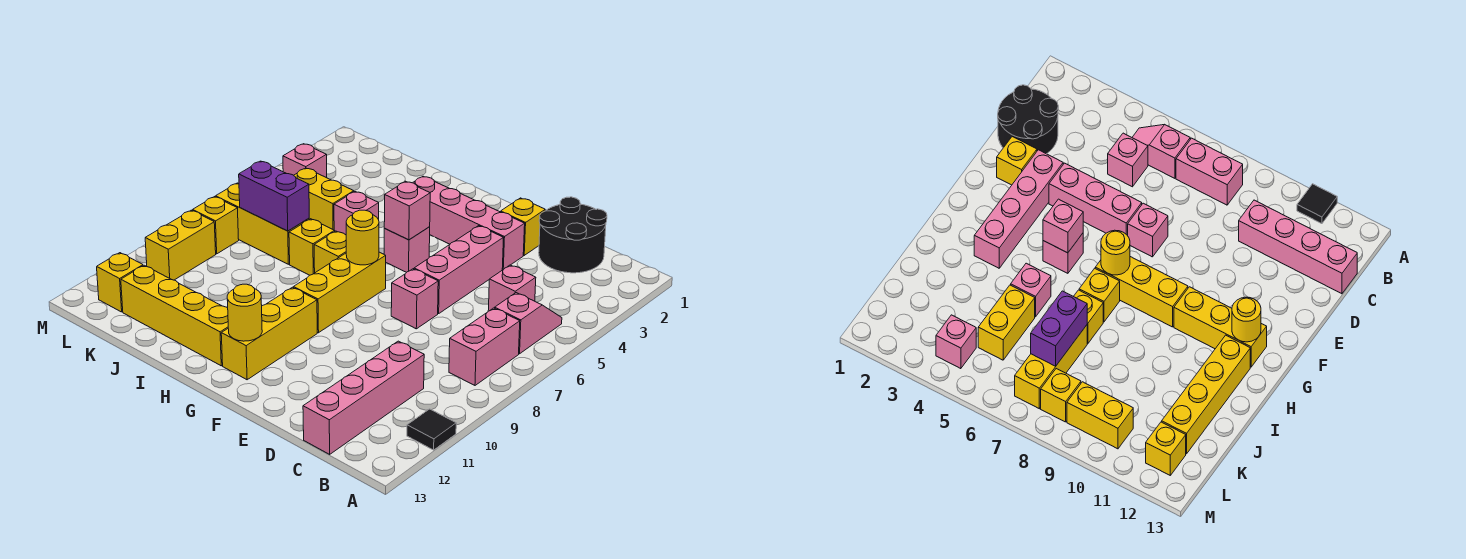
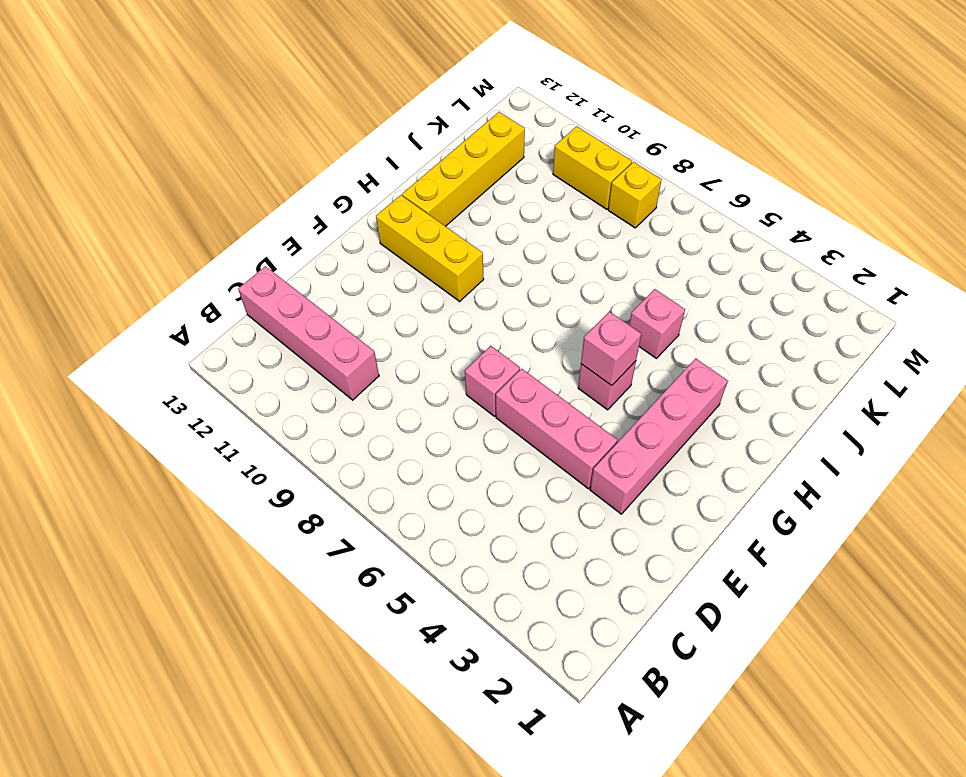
none -> black tile A11 level 1
none -> pink slope B5:B6 level 1 top 6
none -> pink brick B7:B8 level 1

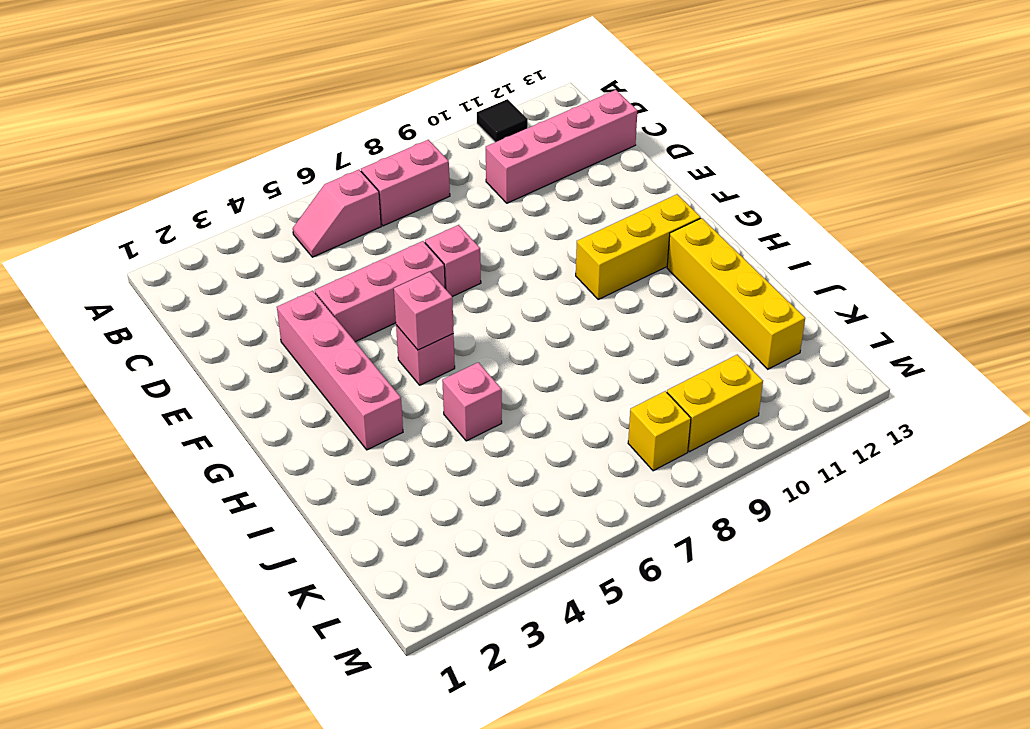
none -> black round brick C1:D2 level 1
none -> pink brick C5 level 1
none -> yellow brick E2 level 1

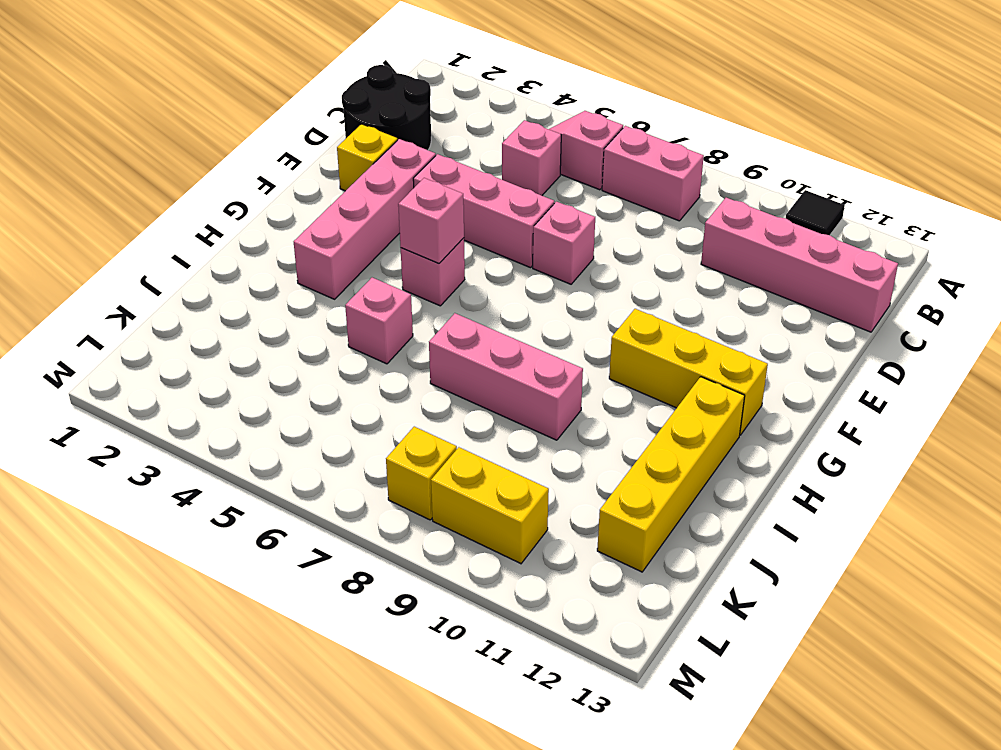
pink brick I7:I9 level 1 -> yellow brick I7 level 1
none -> yellow brick G7:G9 level 1
none -> yellow brick H7 level 1
none -> yellow brick J5:K5 level 1

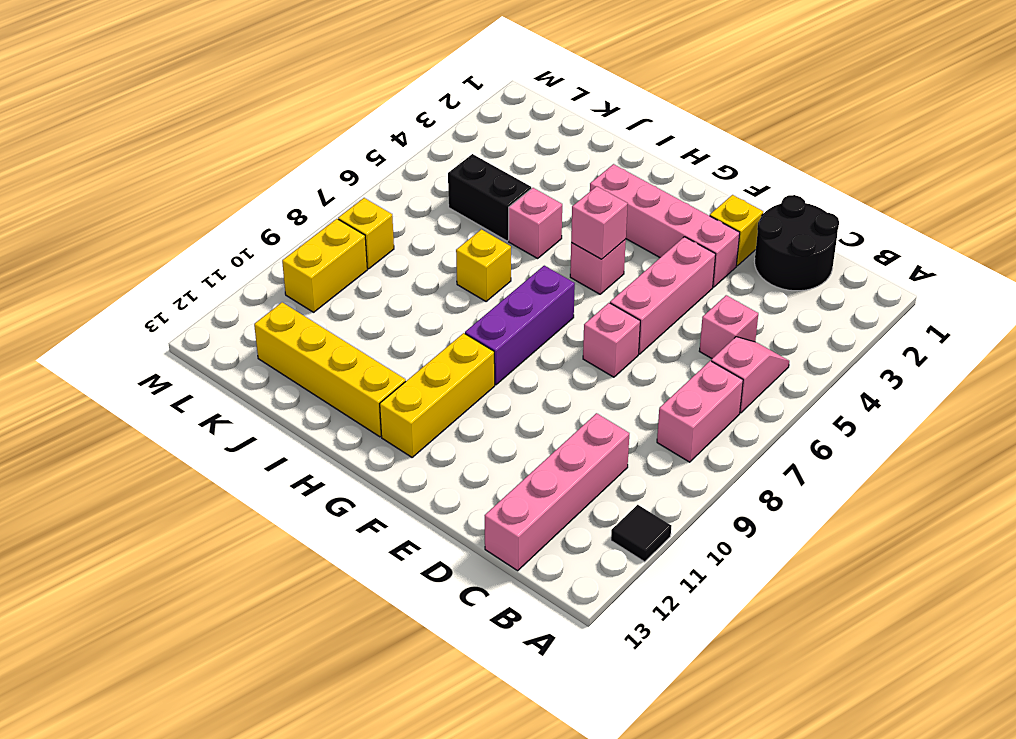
purple brick G7:G9 level 1 -> yellow brick G7:G9 level 1
black brick J5:K5 level 1 -> yellow brick J5:K5 level 1
none -> yellow brick H7 level 1
none -> yellow brick J7:L7 level 1
none -> pink brick L4 level 1

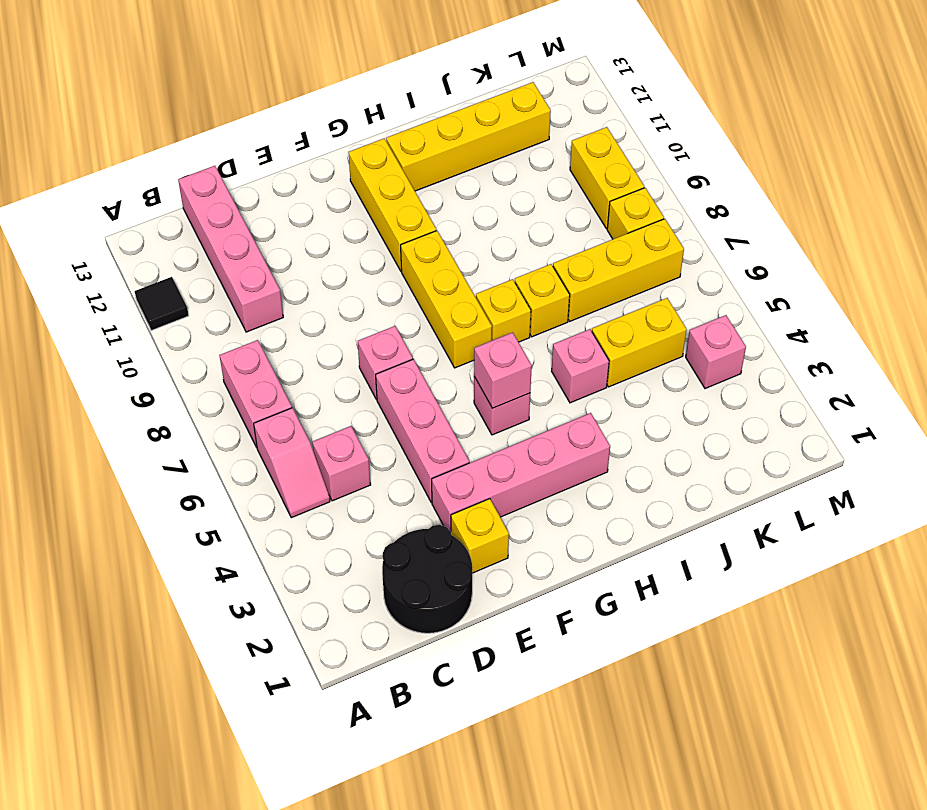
none -> yellow brick L12 level 1
none -> yellow round brick G7 level 2
none -> yellow round brick G12 level 2

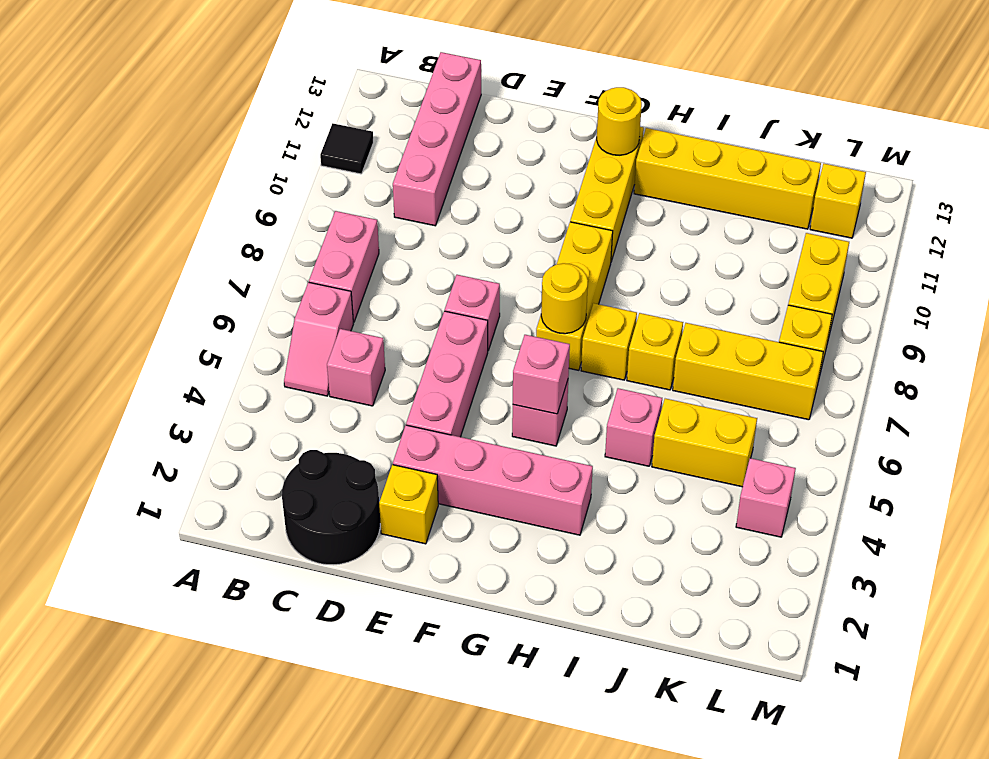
none -> purple brick J7:K7 level 2

